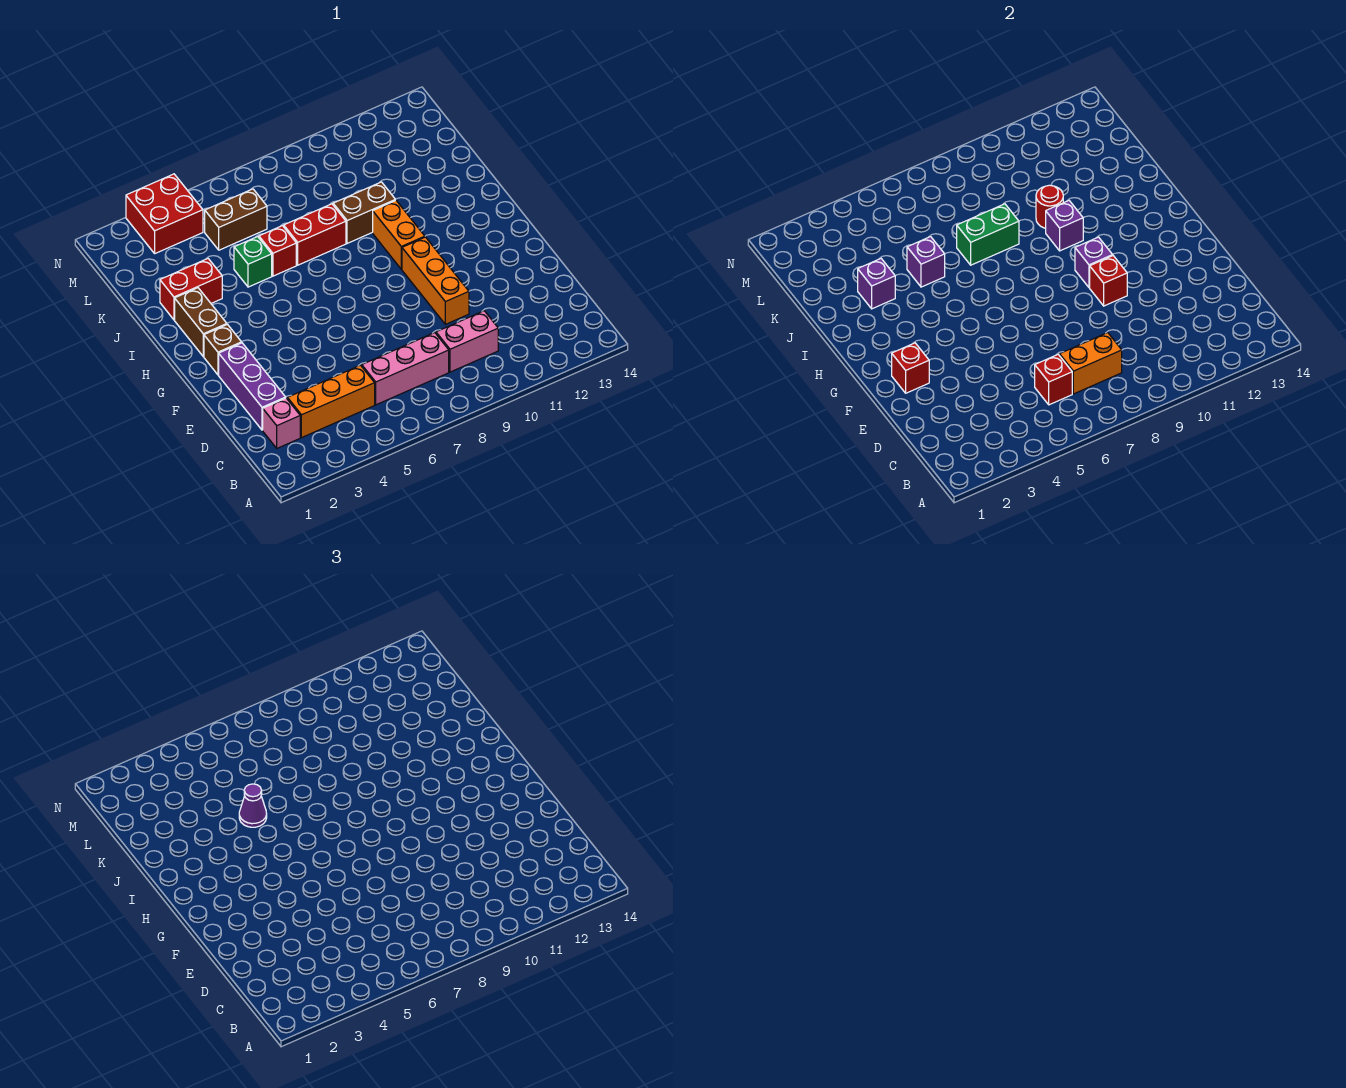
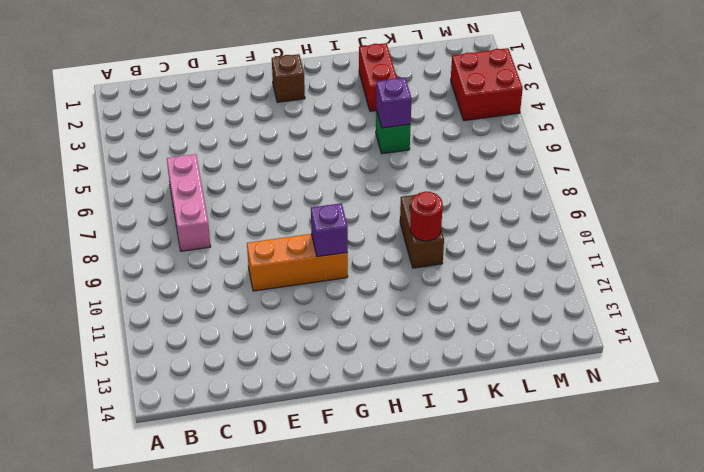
none -> pink brick C2 level 1
none -> orange brick C3:C5 level 1
none -> pink brick C9:C10 level 1

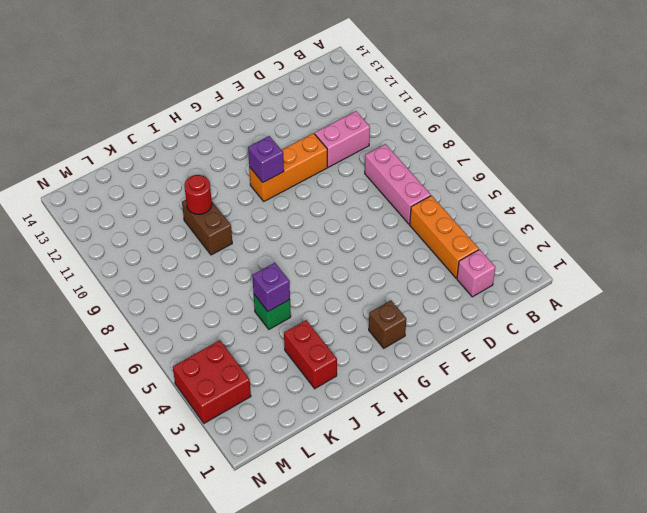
pink brick C10:D10 level 1 -> pink brick C9:C10 level 1
none -> purple brick D2:F2 level 1
none -> brown brick H2:I2 level 1
none -> orange brick H10:I10 level 1

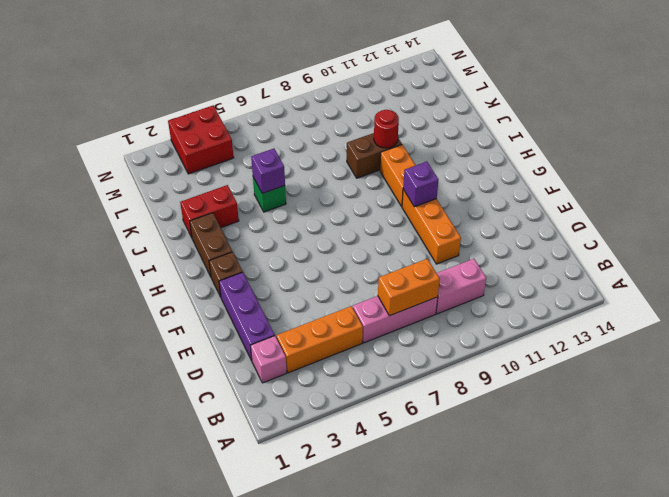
none -> red brick J6 level 1
none -> red brick J7:J8 level 1
none -> brown brick L5:L6 level 1

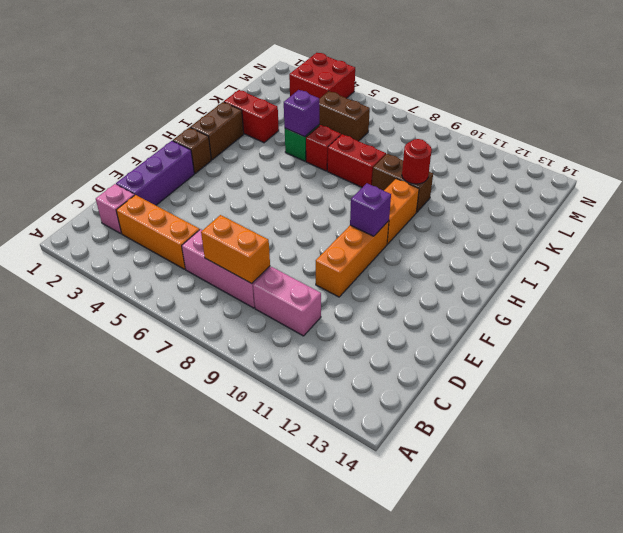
none -> red brick C6 level 2
none -> red brick F2 level 2
none -> red brick F10 level 2

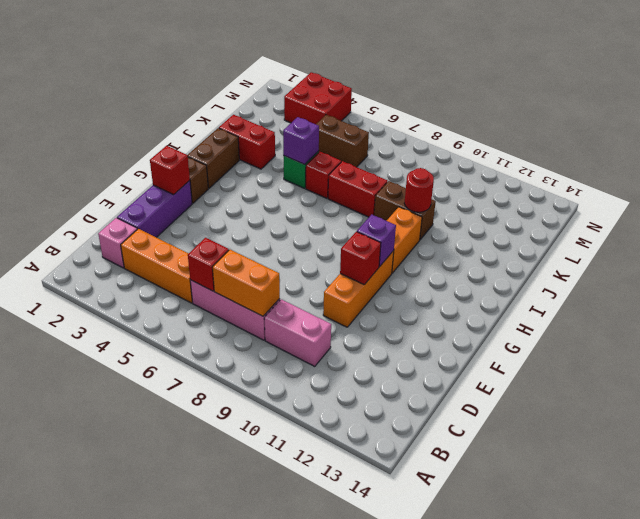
none -> purple brick I10 level 2
none -> purple brick J3 level 2
none -> green brick J7:J8 level 2

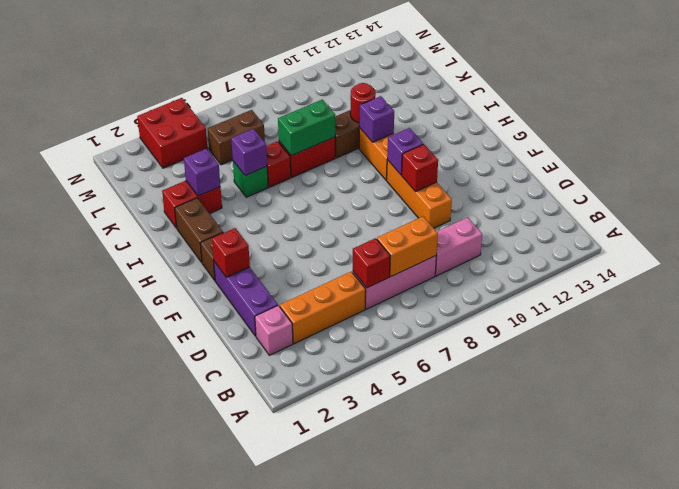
none -> purple cone J5 level 3

